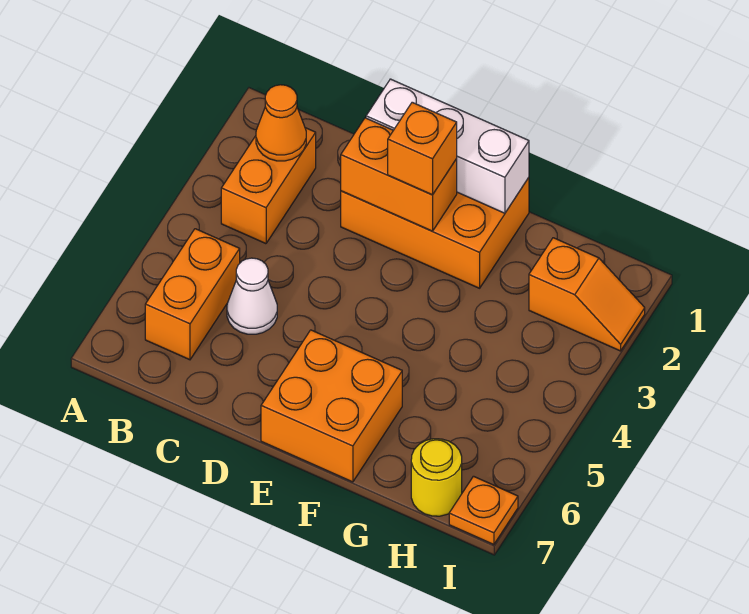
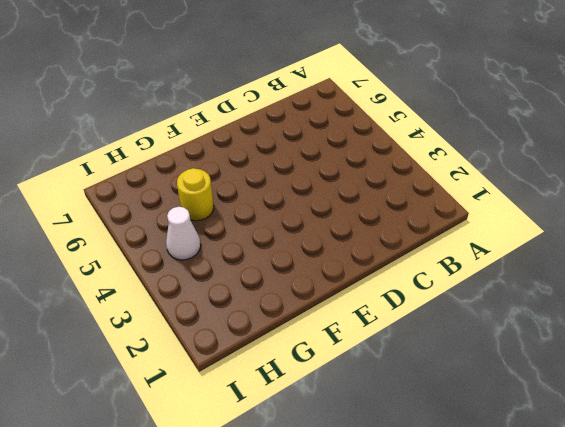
yellow round brick G5 level 1 -> yellow round brick H7 level 1
white cone H4 level 1 -> white cone C5 level 1
none -> orange brick B2:B3 level 1
none -> orange brick B5:B6 level 1
none -> orange brick D1:F2 level 1

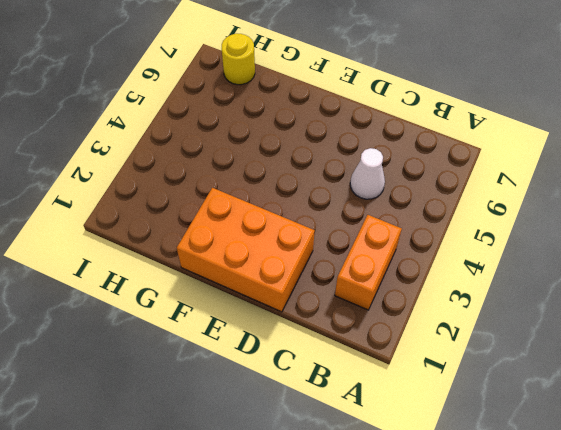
none -> orange brick B5:B6 level 1
none -> orange brick E6:F7 level 1
none -> orange slope H2:I2 level 1 top H

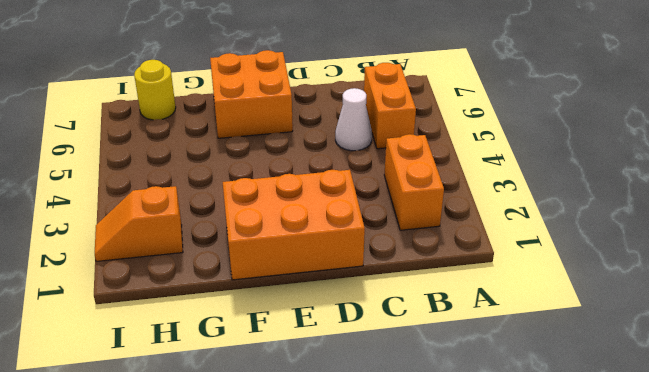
none -> orange plate I7 level 1
none -> orange cone B2 level 2
none -> white brick D1:F1 level 2

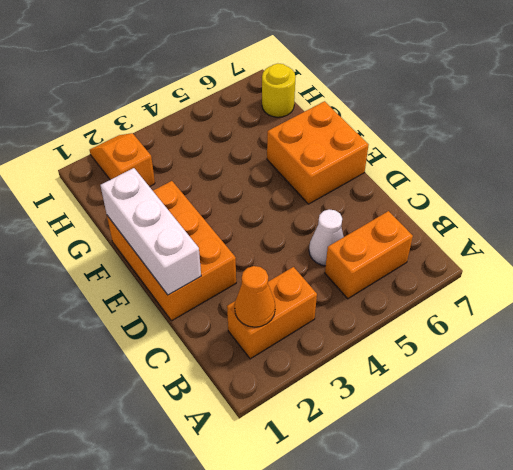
none -> orange plate I7 level 1
none -> orange brick D2:E2 level 2
none -> orange brick E2 level 3

